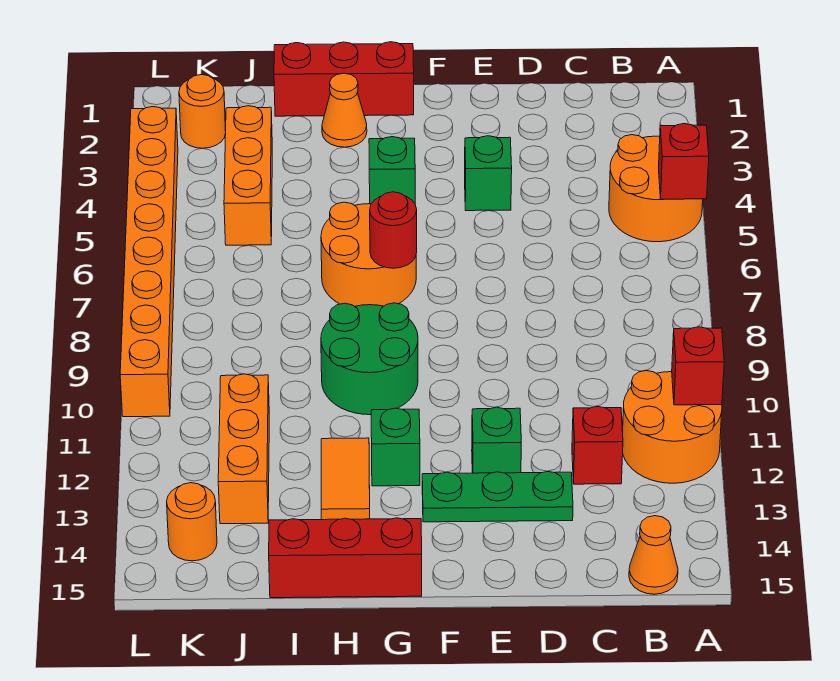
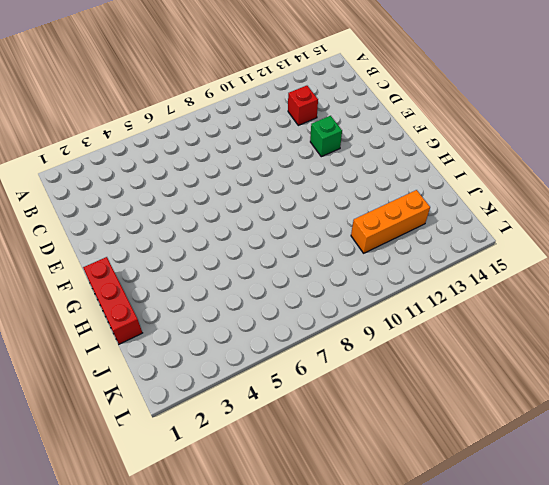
none -> orange round brick A4:B5 level 1
none -> orange round brick A11:B12 level 1
none -> orange cone B15 level 1

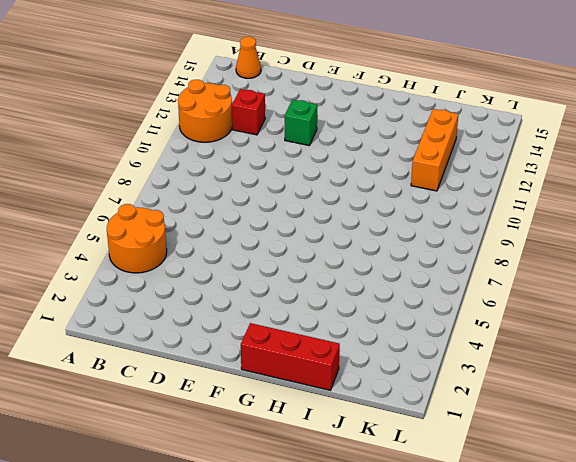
none -> green plate D13:F13 level 1
none -> green brick E4 level 1
none -> green brick G4 level 1

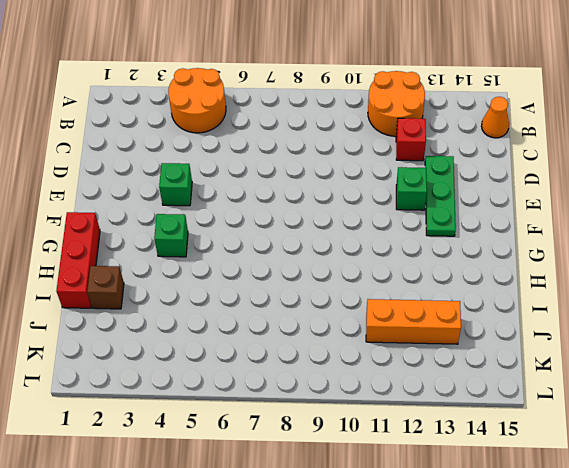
brown brick I2 level 1 -> none
none -> orange round brick G6:H7 level 1
none -> green round brick G9:H10 level 1
none -> green brick G12 level 1

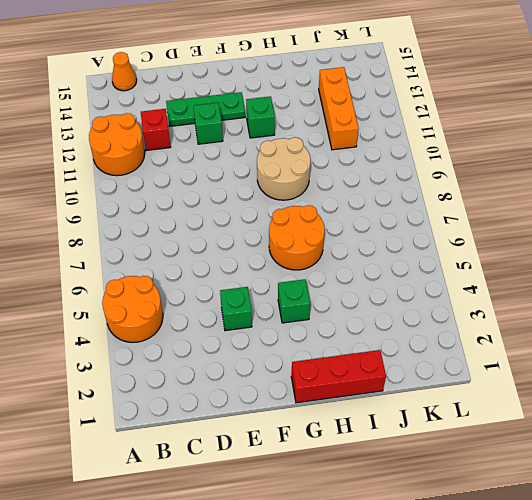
tan round brick G9:H10 level 1 -> green round brick G9:H10 level 1
none -> red brick G15:I15 level 1
none -> orange cone H2 level 1
none -> orange tile H12:H13 level 1

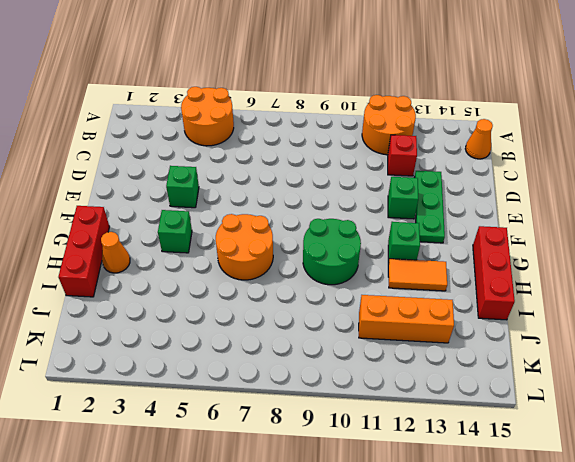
none -> orange brick J3:J5 level 1
none -> orange round brick K2 level 1
none -> orange round brick K14 level 1

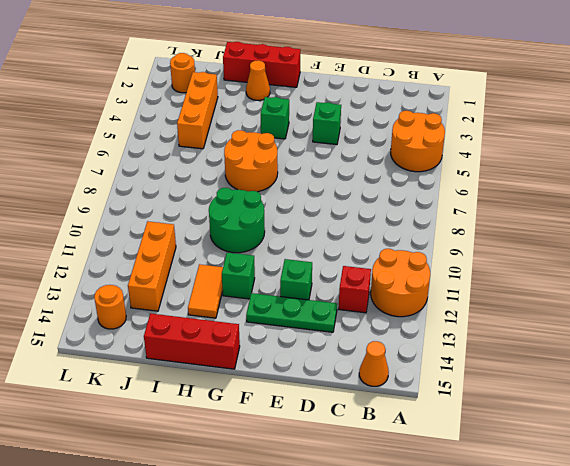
none -> orange brick L3:L10 level 1
none -> red brick A5 level 2
none -> red brick A11 level 2

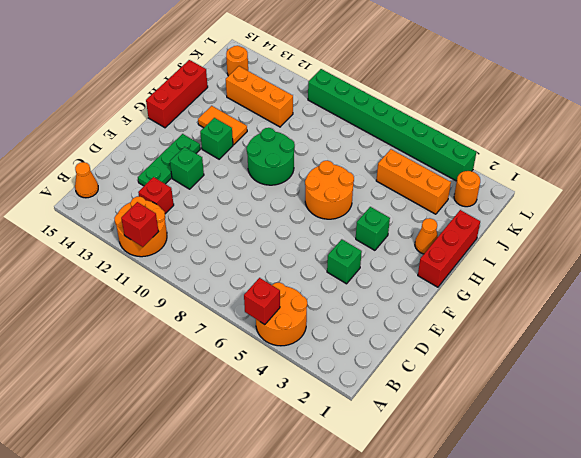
green brick L3:L10 level 1 -> orange brick L3:L10 level 1
none -> red round brick G7 level 2

